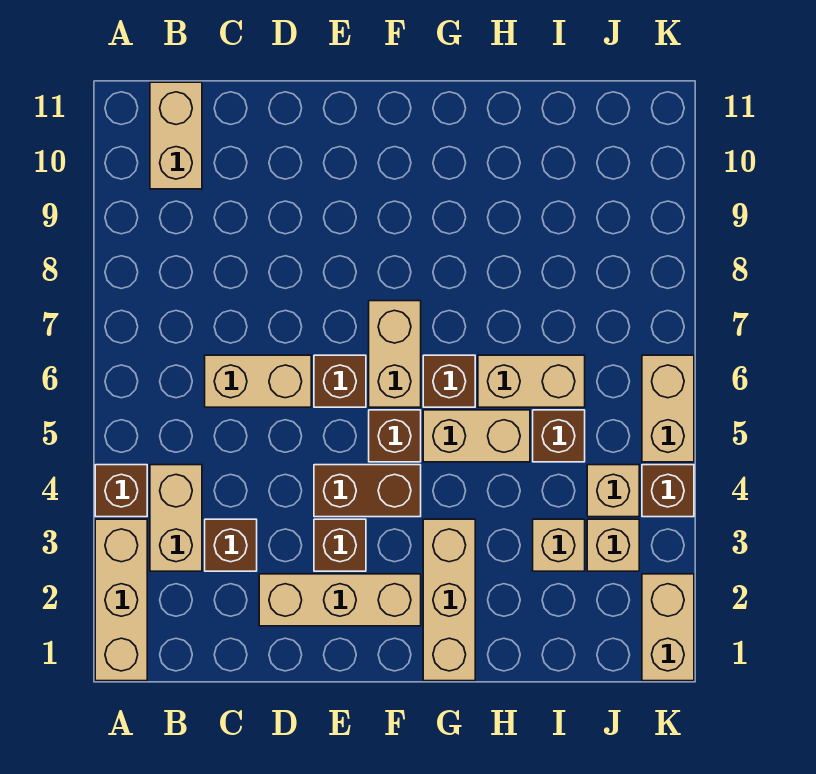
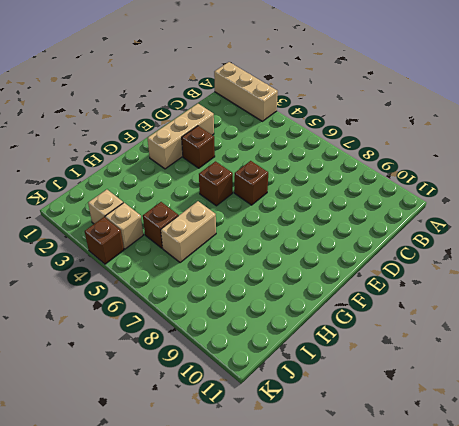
none -> brown brick A4 level 1
none -> tan brick B3:B4 level 1
none -> tan brick B10:B11 level 1

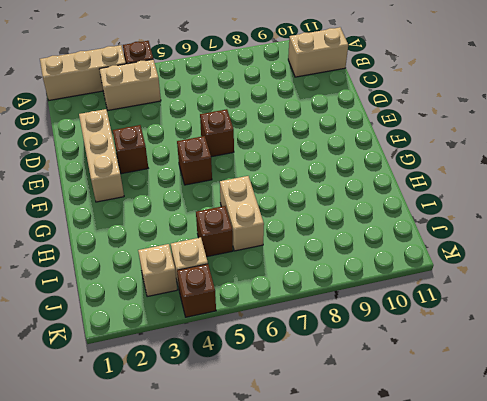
none -> brown brick C3 level 1
none -> tan brick C6:D6 level 1
none -> brown brick E4:F4 level 1

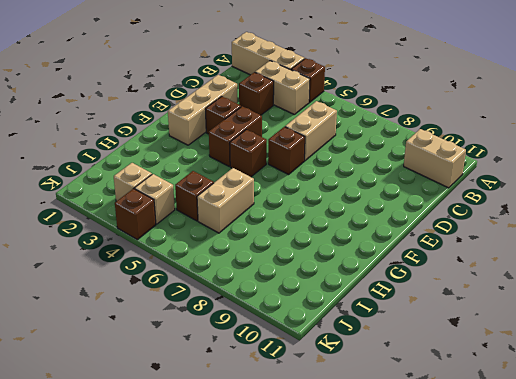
none -> tan brick F6:F7 level 1
none -> tan brick G1:G3 level 1
none -> tan brick G5:H5 level 1

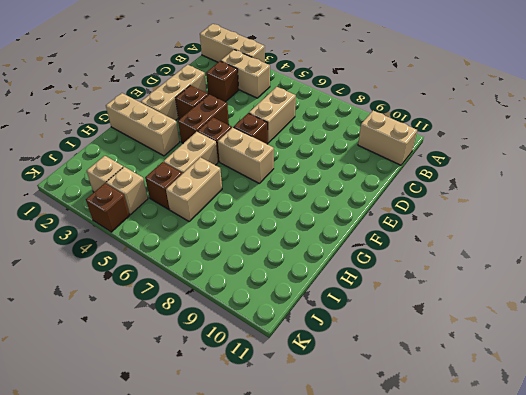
none -> brown brick A4 level 1
none -> brown brick G6 level 1
none -> tan brick I3 level 1

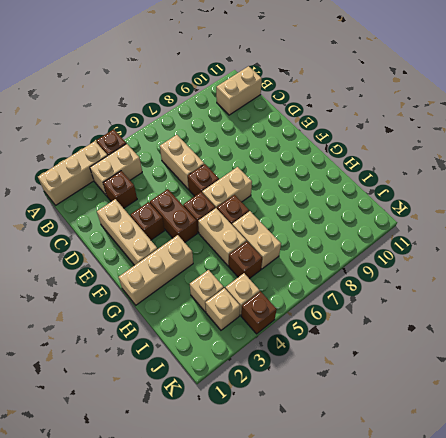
none -> tan brick K1:K2 level 1
none -> tan brick K5:K6 level 1

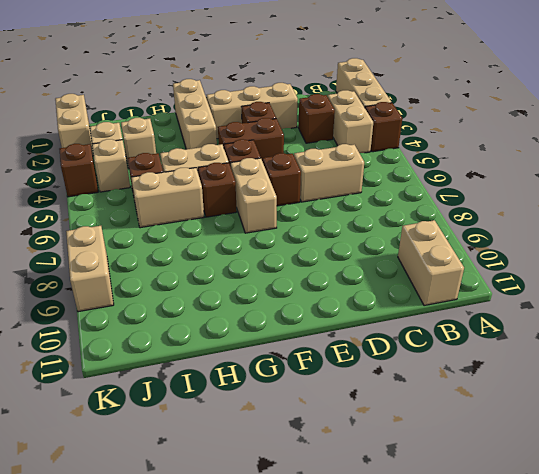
tan brick K8:K9 level 1 -> tan brick K5:K6 level 1

